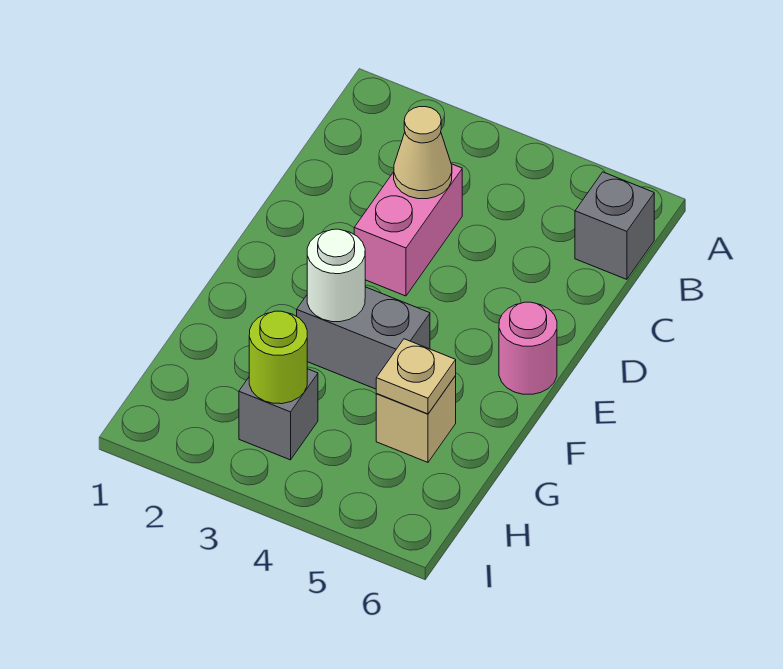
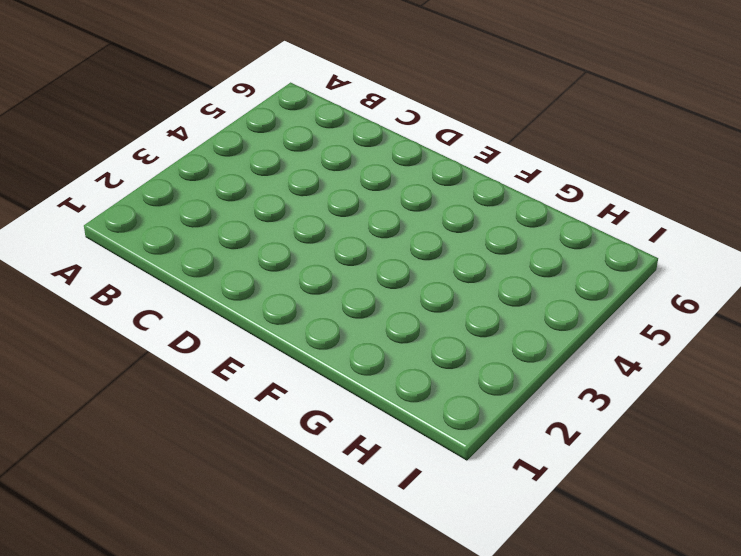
none -> grey brick B6 level 1
none -> pink brick C3:D3 level 1

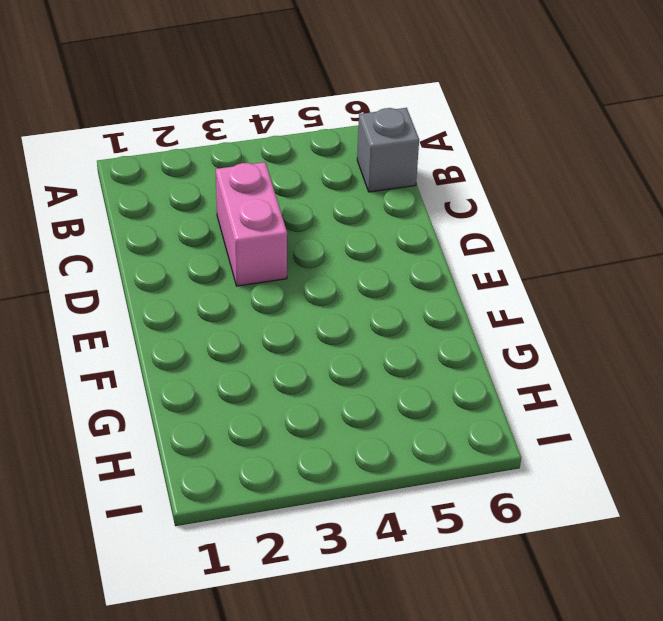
none -> pink round brick E6 level 1
none -> grey brick F3:F4 level 1

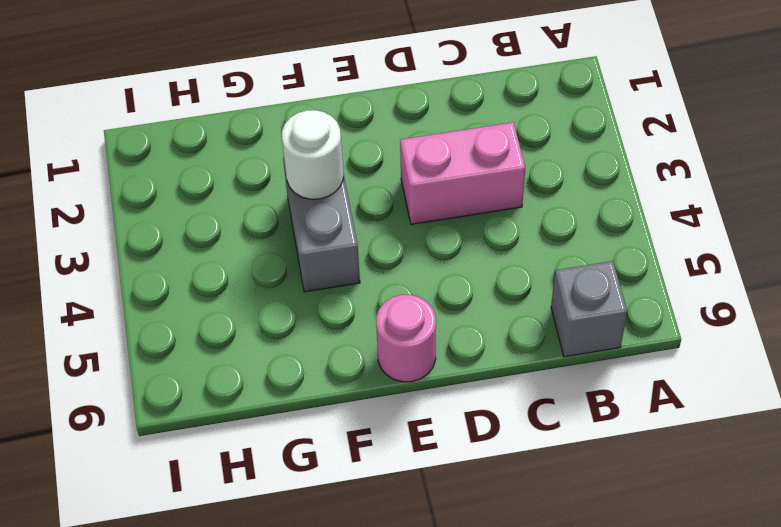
none -> tan brick G5 level 1
none -> grey brick H3 level 1

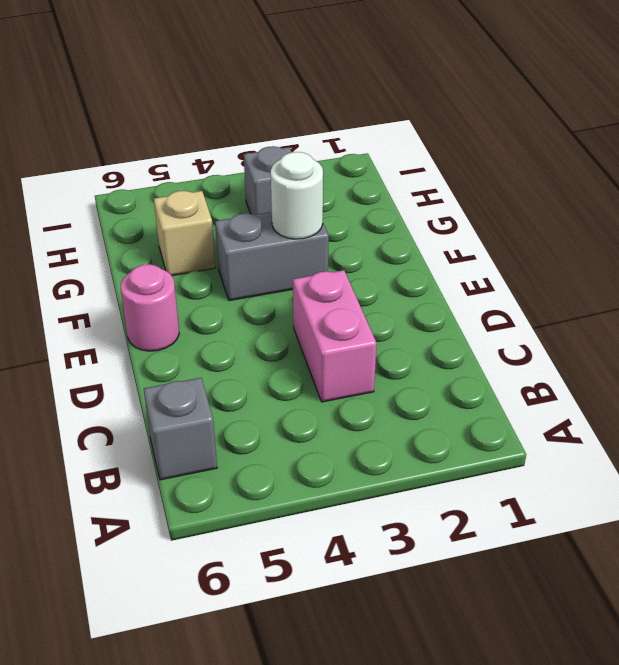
none -> tan cone C3 level 2
none -> tan plate G5 level 2

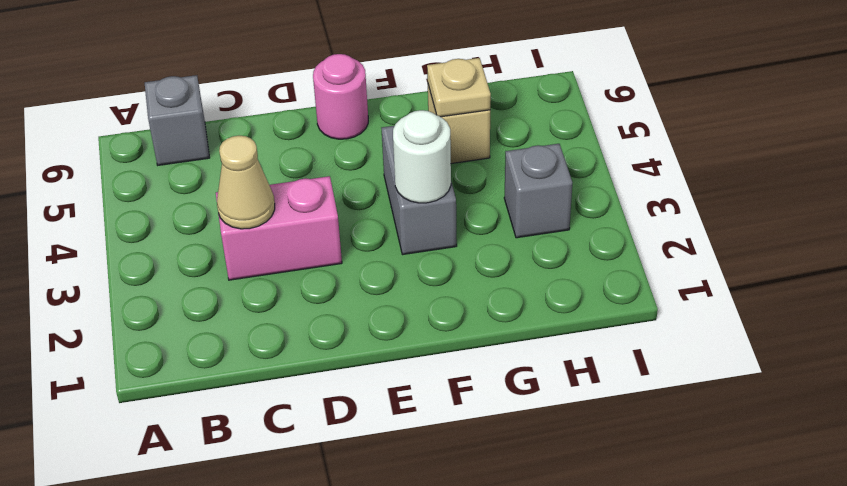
none -> lime round brick H3 level 2

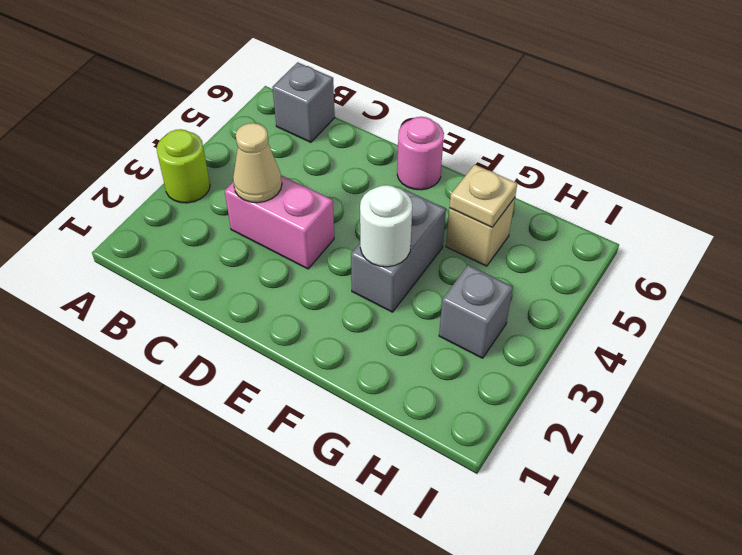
lime round brick A3 level 1 -> lime round brick H3 level 2

